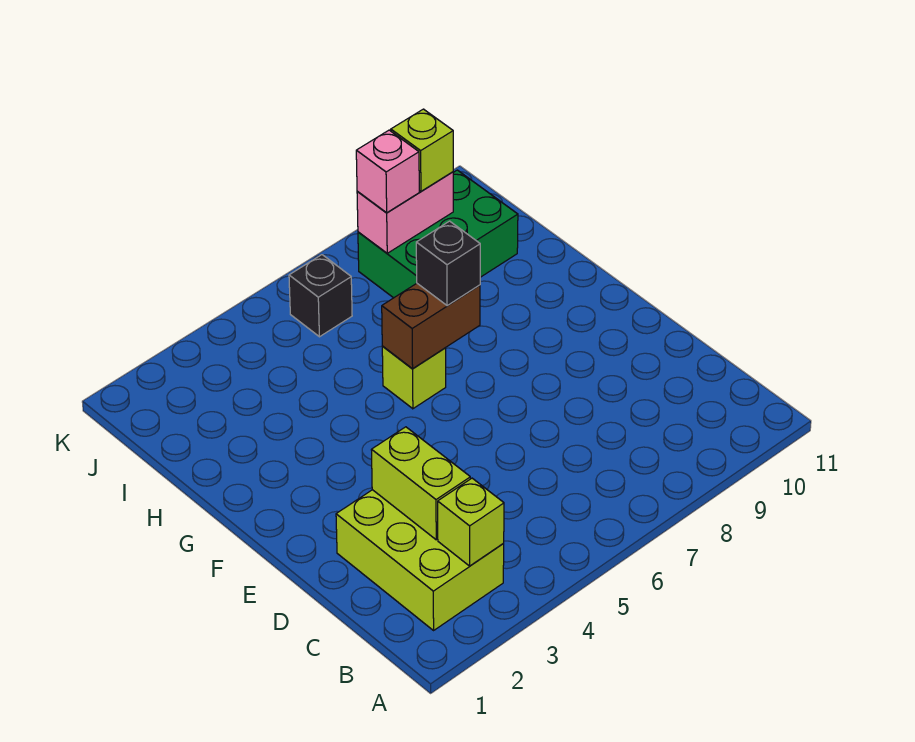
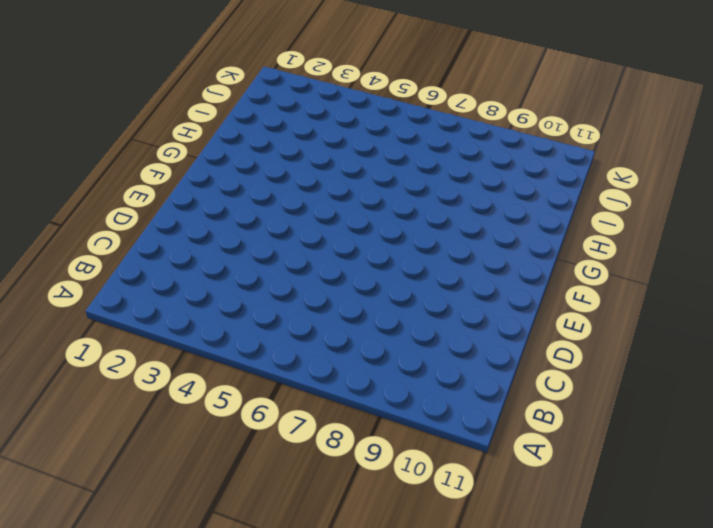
none -> lime brick B2:D3 level 1
none -> lime brick G6 level 1

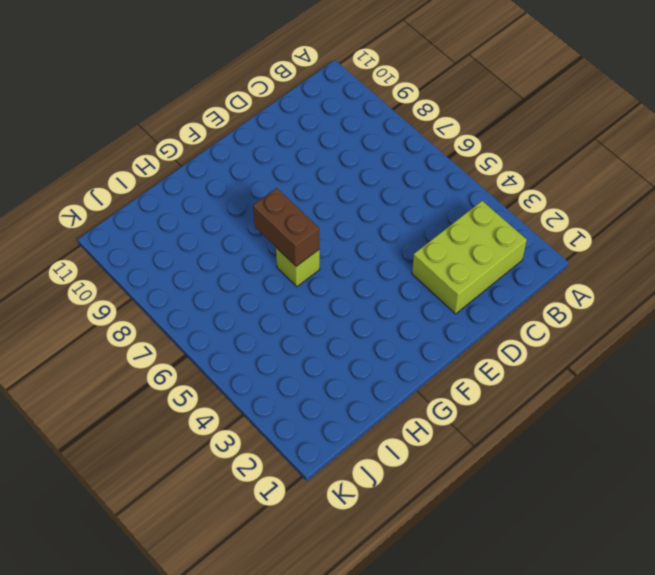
none -> green brick I8:J10 level 1
none -> black brick J6 level 1

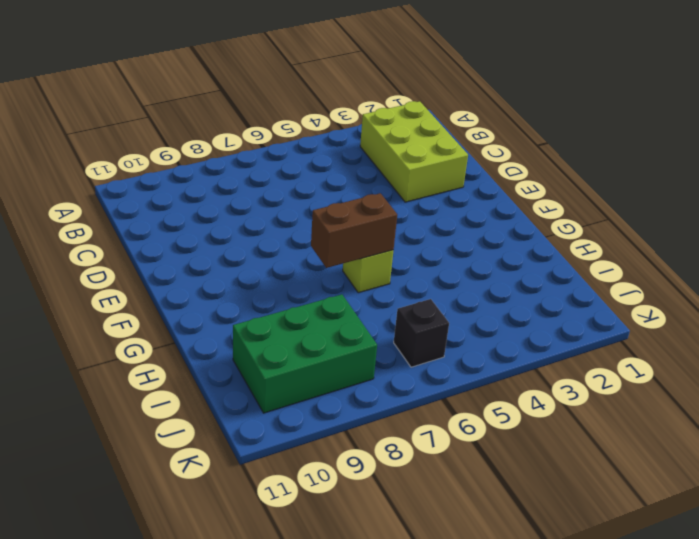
none -> lime brick B3 level 2
none -> lime brick C3:D3 level 2

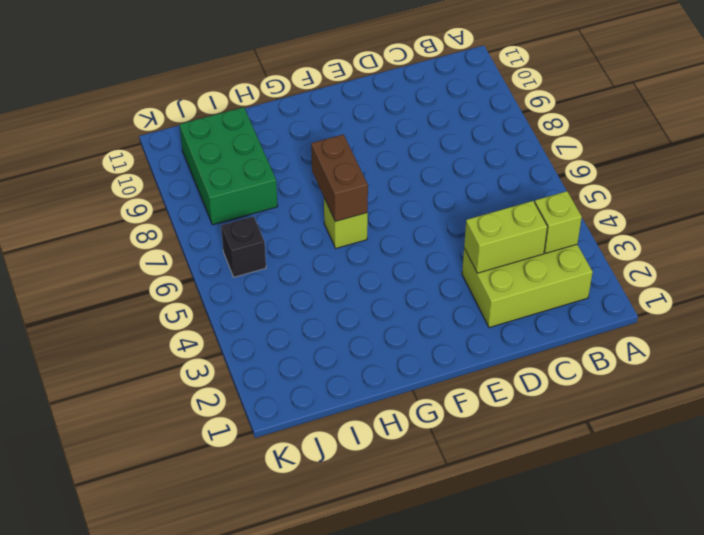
none -> pink brick J8:J9 level 2
none -> black brick G7 level 3

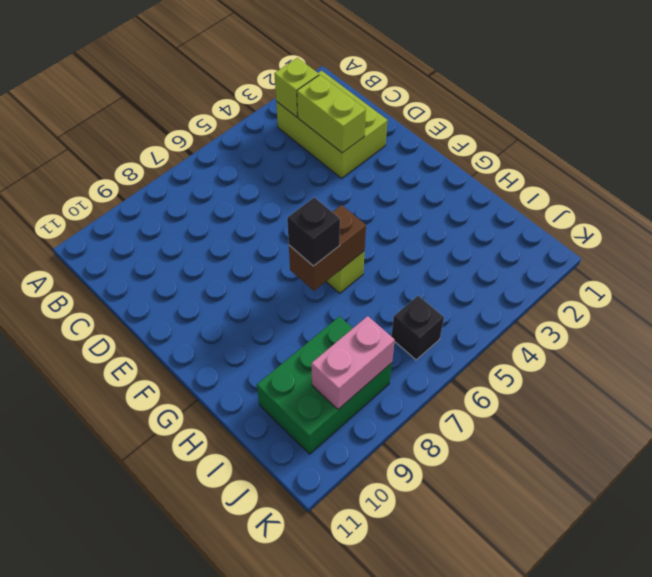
none -> pink brick J8 level 3
none -> lime brick J9 level 3

